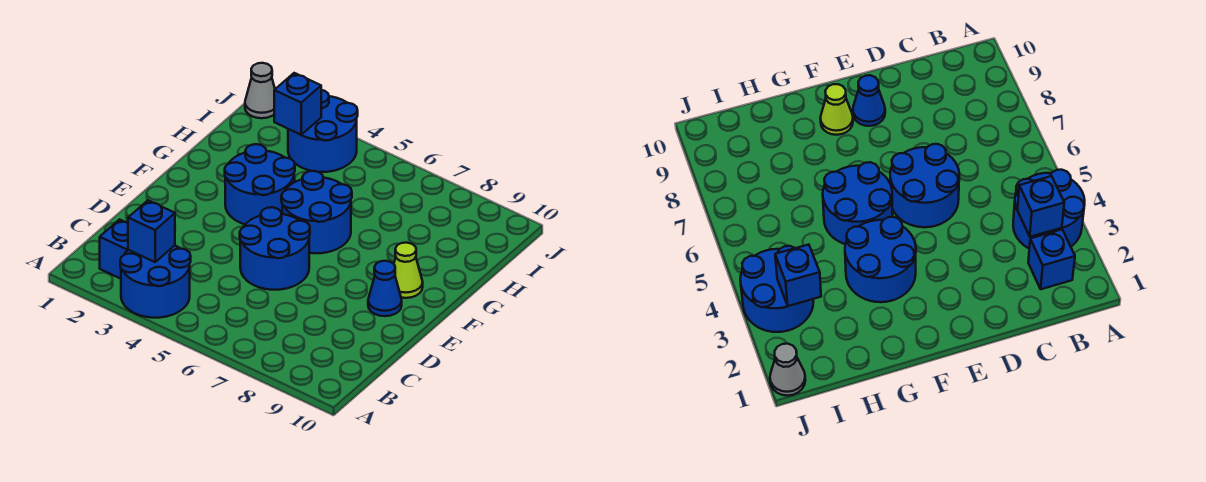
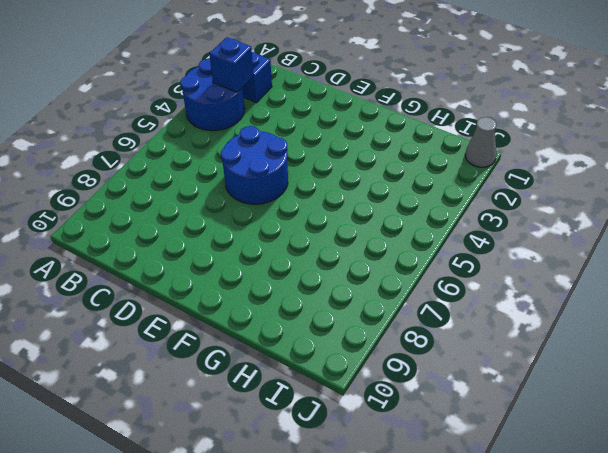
none -> blue cone E9 level 1
none -> blue round brick F3:G4 level 1

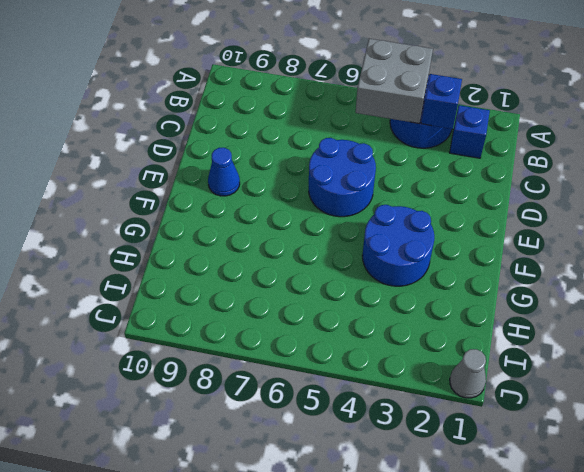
grey brick A4:B5 level 2 -> none
none -> blue round brick F5:G6 level 1
none -> lime cone F9 level 1

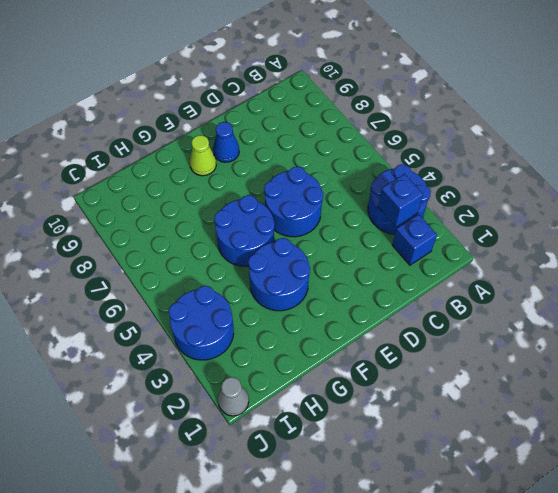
none -> blue brick I3 level 2

